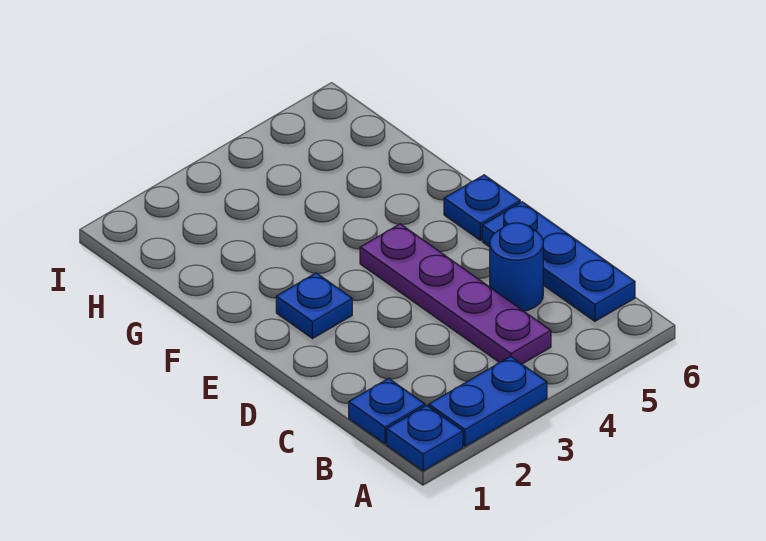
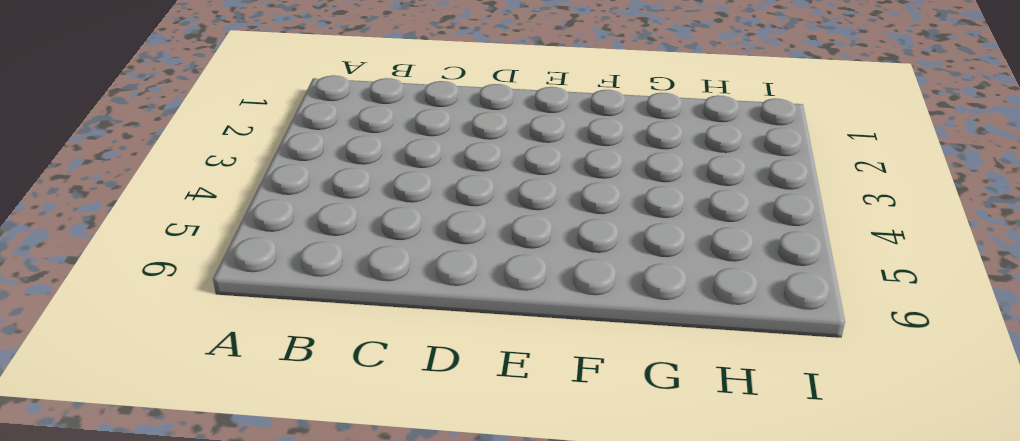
none -> blue plate A1 level 1
none -> blue plate A2:A3 level 1

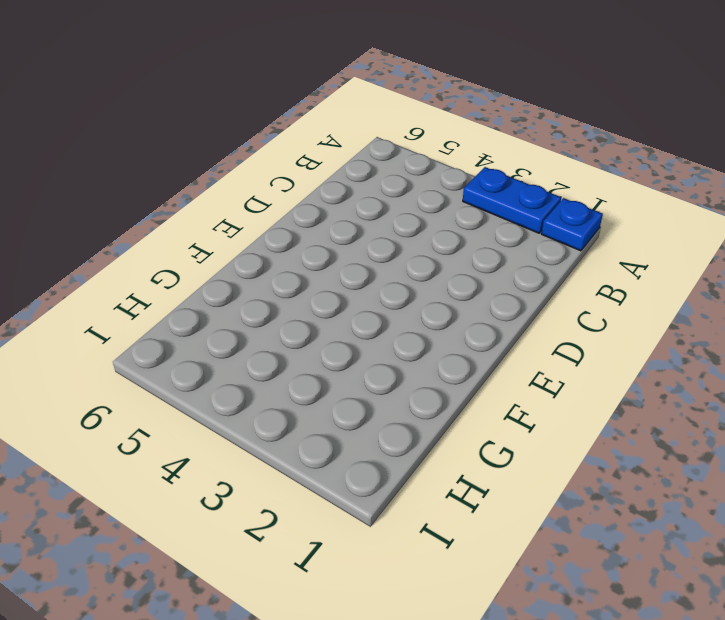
none -> blue plate B1 level 1
none -> purple plate B4:E4 level 1

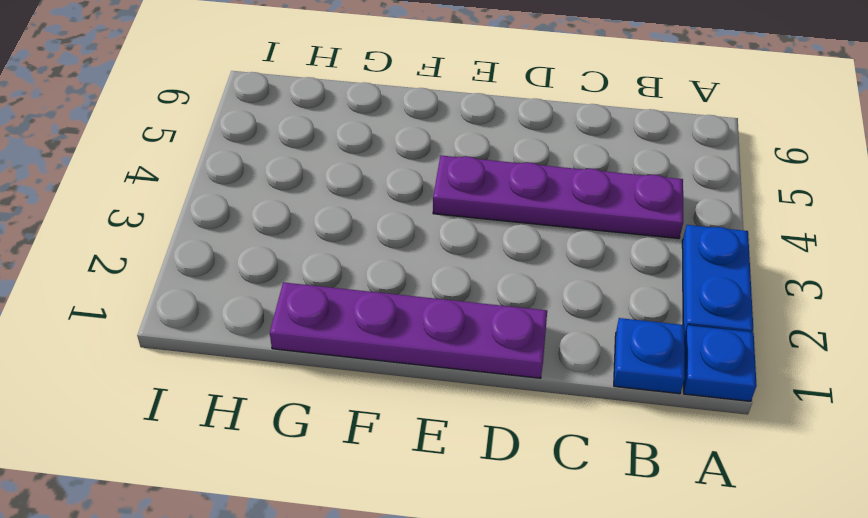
purple plate D1:G1 level 1 -> none
none -> blue plate B6:D6 level 1
none -> blue round brick C5 level 1

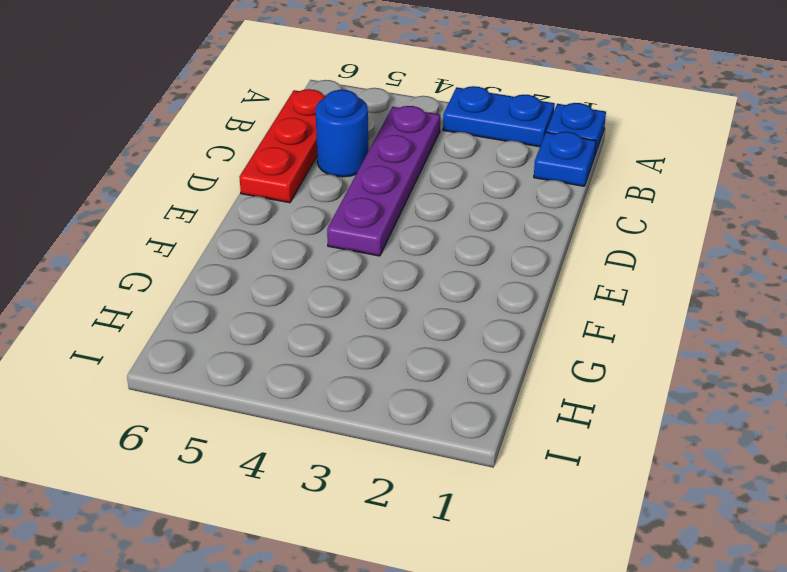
red plate B6:D6 level 1 -> blue plate B6:D6 level 1
none -> blue plate E2 level 1
none -> blue plate E6 level 1

